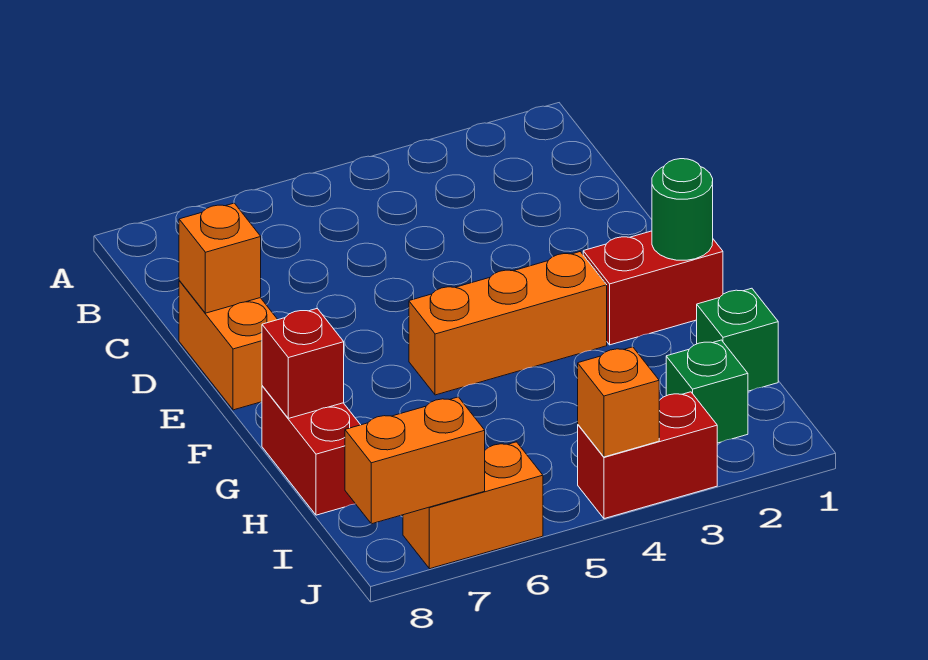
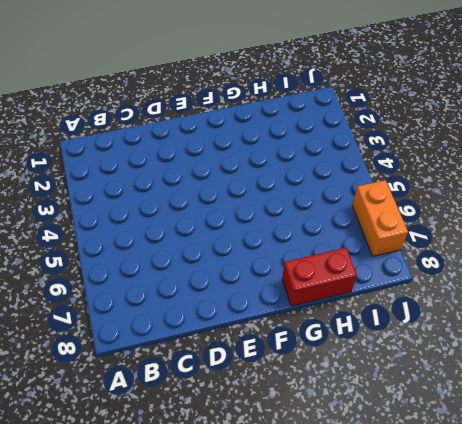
none -> orange brick D8:E8 level 1
none -> red brick F1:F2 level 1
none -> orange brick F3:F5 level 1

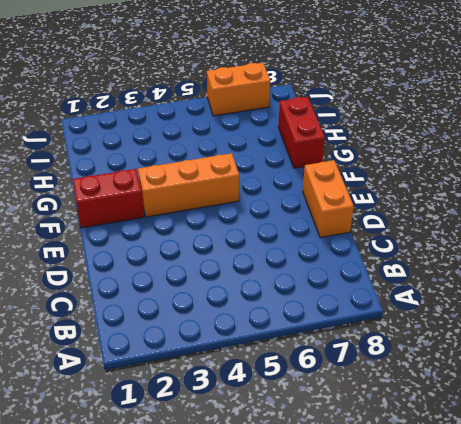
none -> green brick H1 level 1
none -> green brick I2 level 1
none -> red brick J3:J4 level 1

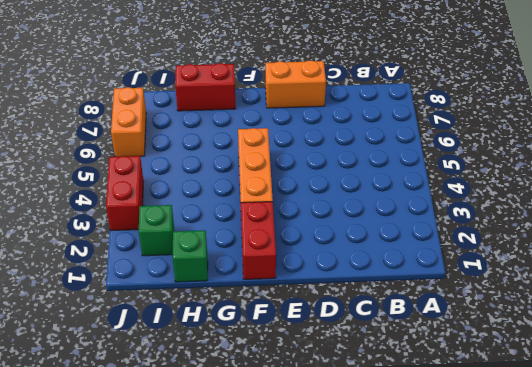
none -> orange brick D8 level 2
none -> green round brick F1 level 2
none -> red brick G8 level 2

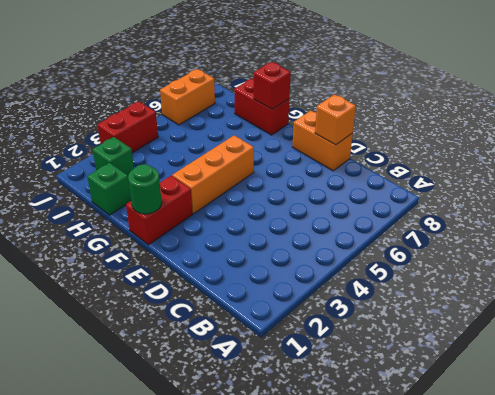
none -> orange brick J4 level 2
none -> orange brick J7:J8 level 2

